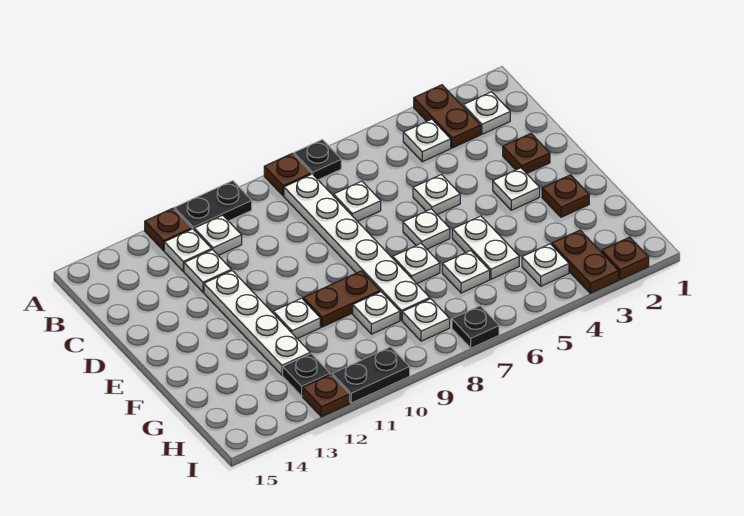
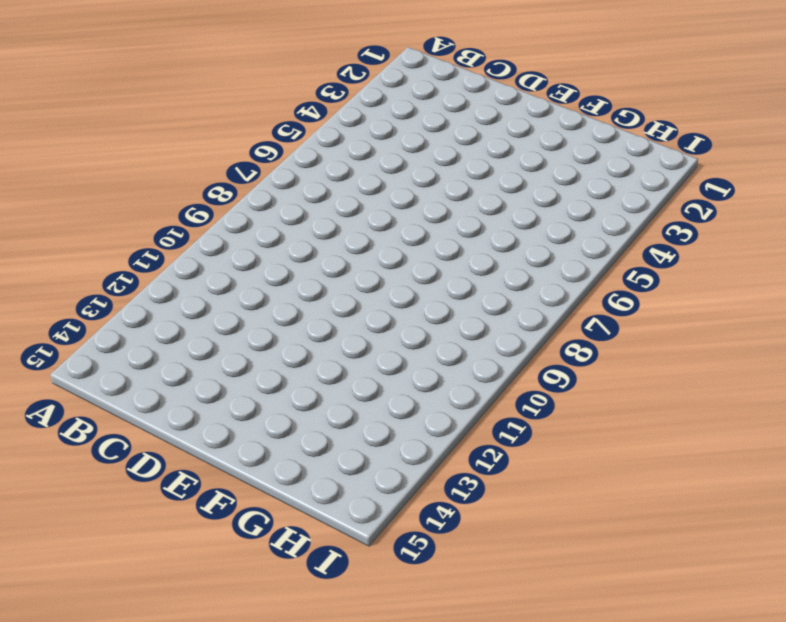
none -> brown plate A3:B3 level 1
none -> black plate A7 level 1
none -> brown plate A8 level 1
none -> black plate A10:A11 level 1

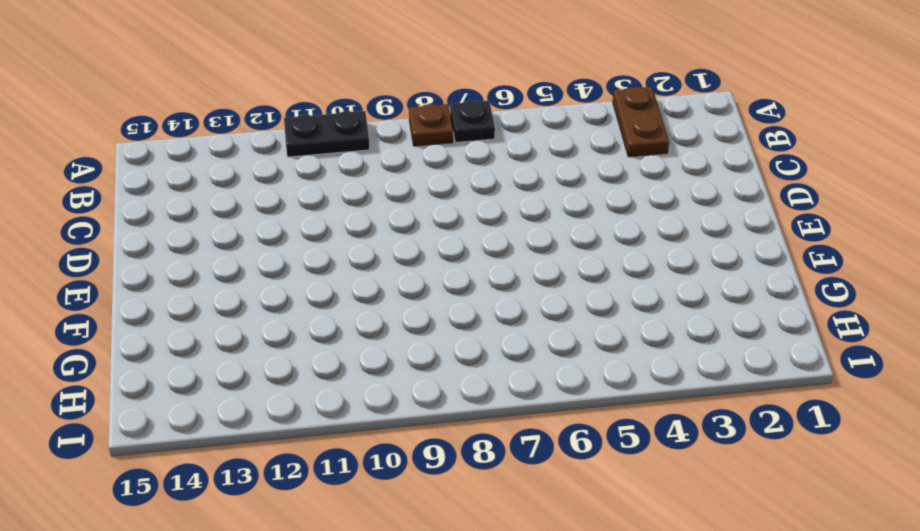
none -> brown plate A12 level 1
none -> white plate B2 level 1
none -> white plate B4 level 1
none -> white plate B8:G8 level 1

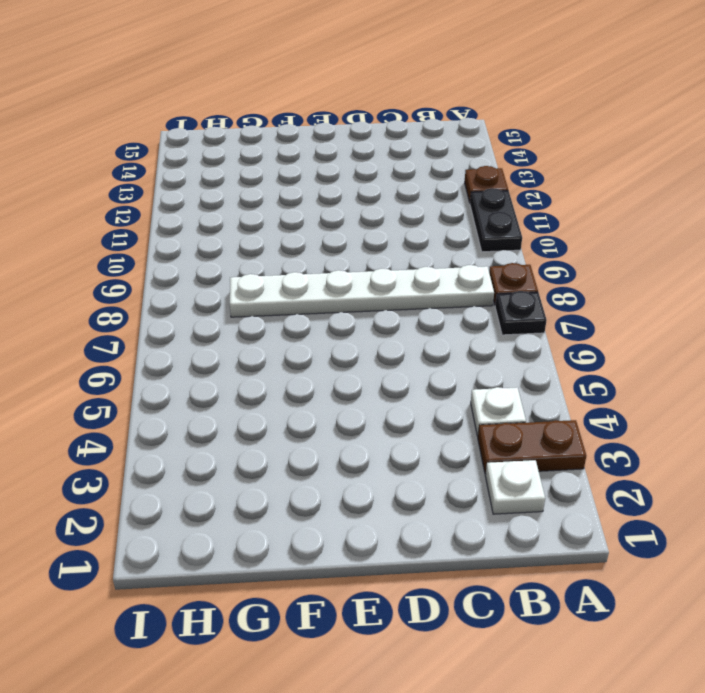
none -> white plate B11 level 1
none -> white plate B12 level 1
none -> white plate C7 level 1
none -> white plate C12 level 1

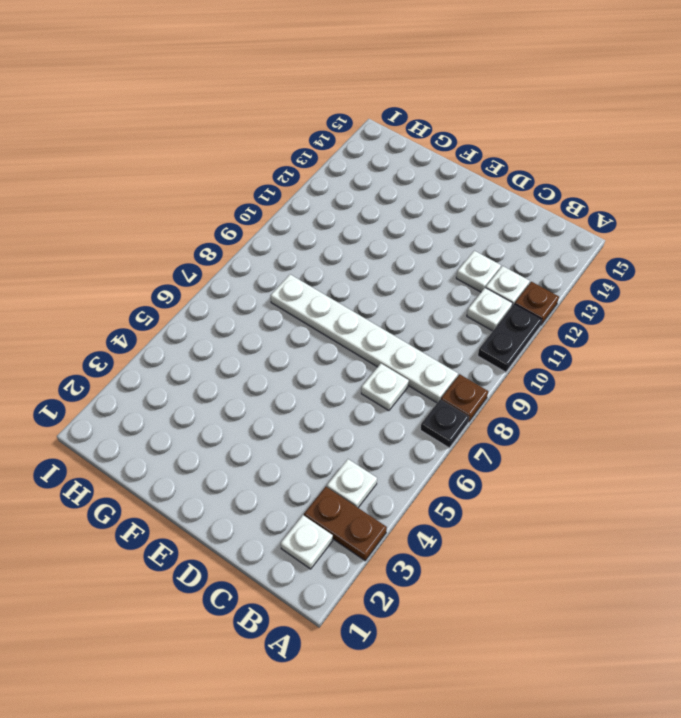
none -> brown plate D2 level 1
none -> white plate D5 level 1
none -> white plate D12:G12 level 1
none -> white plate E3 level 1

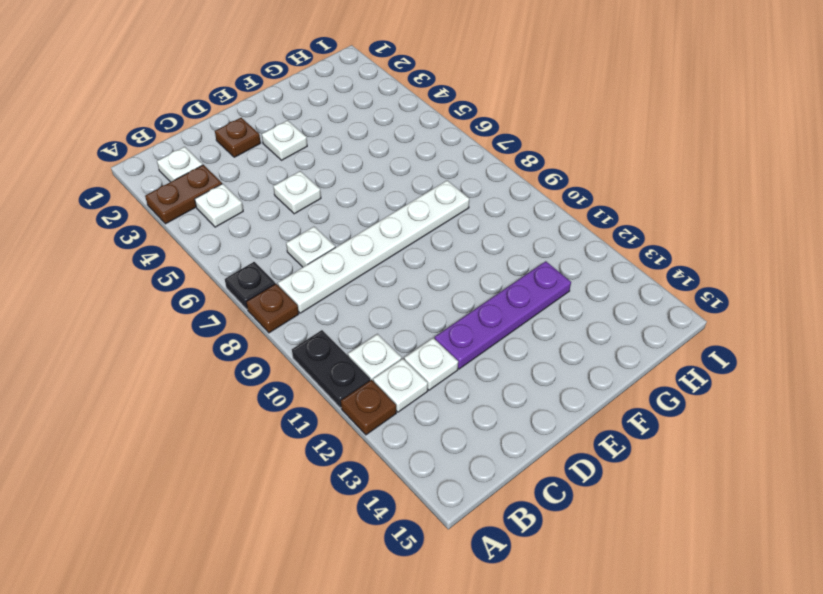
purple plate D12:G12 level 1 -> white plate D12:G12 level 1
none -> white plate E6 level 1
none -> brown plate F2 level 1
none -> white plate F5:G5 level 1
none -> white plate F7 level 1

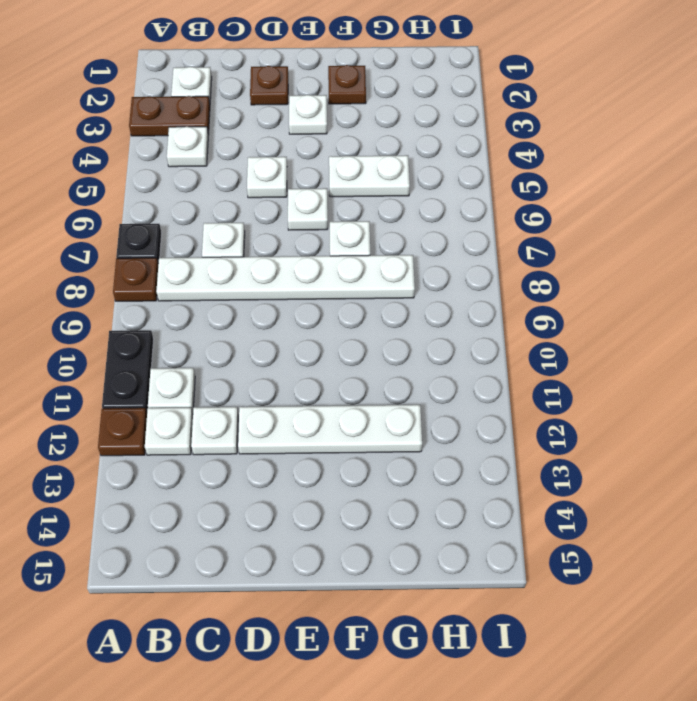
none -> brown plate F9:F10 level 1
none -> white plate F11 level 1
none -> white plate G6 level 1
none -> white plate G9 level 1

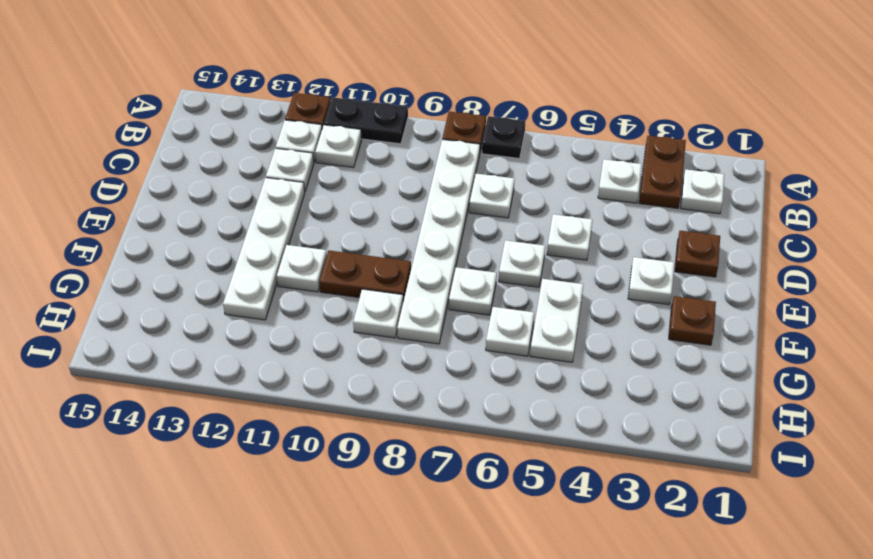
none -> brown plate H3:I3 level 1
none -> white plate H4 level 1
none -> white plate H8 level 1
none -> black plate H12 level 1

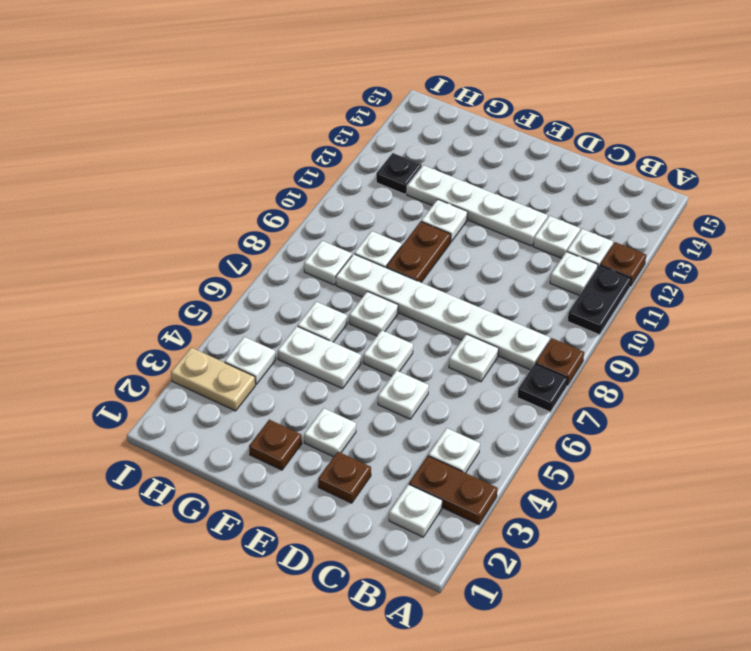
tan plate H3:I3 level 1 -> brown plate H3:I3 level 1
none -> brown plate I2 level 1
none -> black plate I7 level 1
none -> black plate I10:I11 level 1
none -> brown plate I12 level 1

